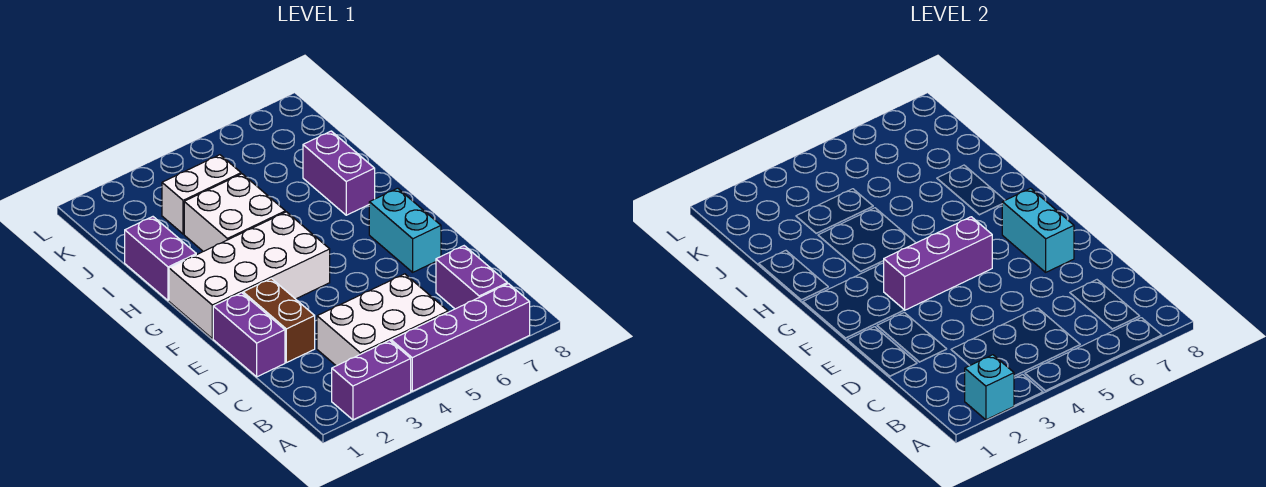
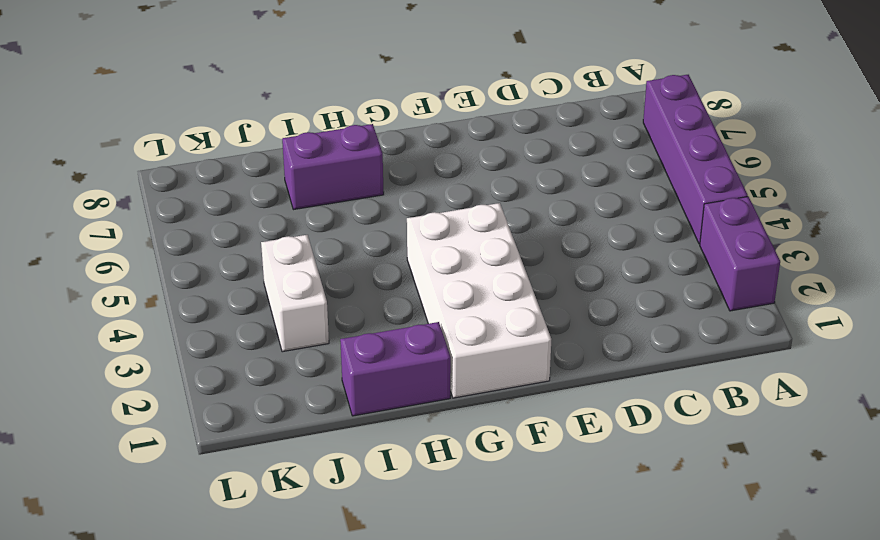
none -> white brick B3:C5 level 1
none -> purple brick B7:C7 level 1
none -> purple brick D1:E1 level 1

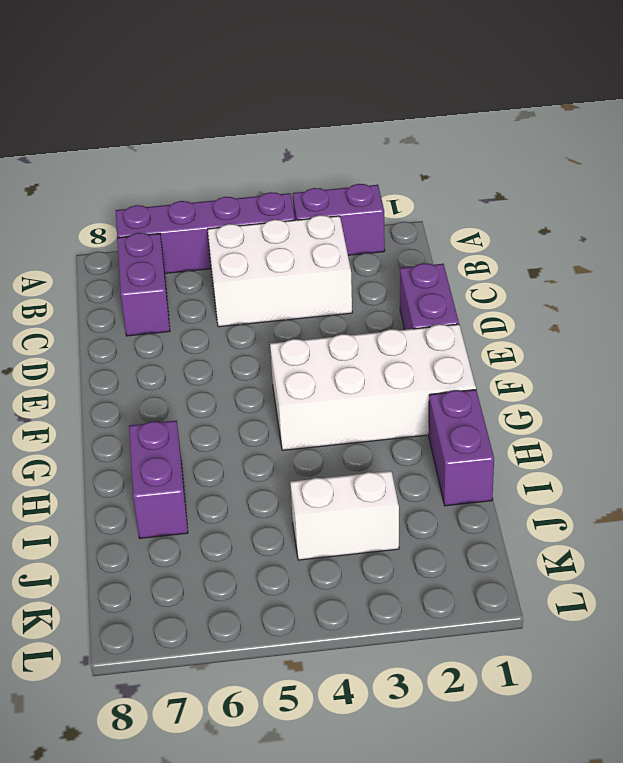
none -> brown brick D2:E2 level 1
none -> cyan brick E7:F7 level 1
none -> white brick H3:I4 level 1

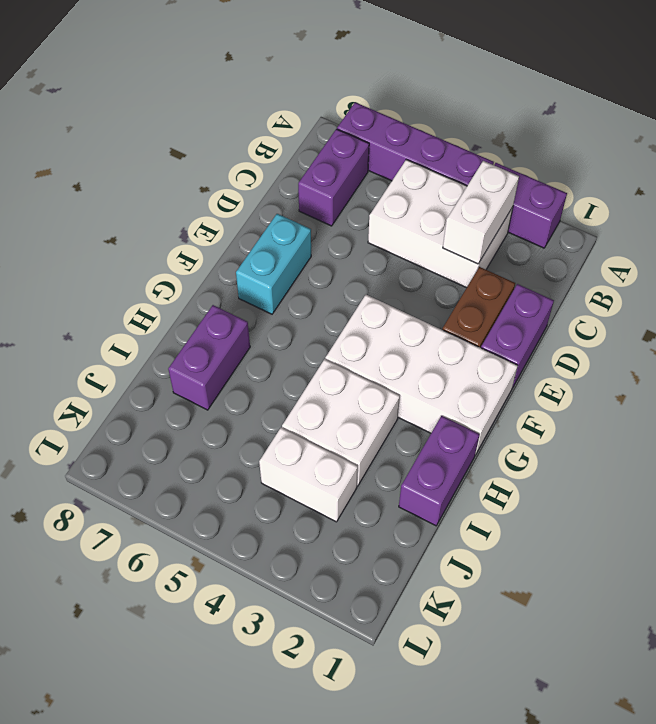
white brick B3:C3 level 2 -> none
none -> cyan brick A2 level 2
none -> cyan brick E7:F7 level 2
none -> purple brick F3:F5 level 2

